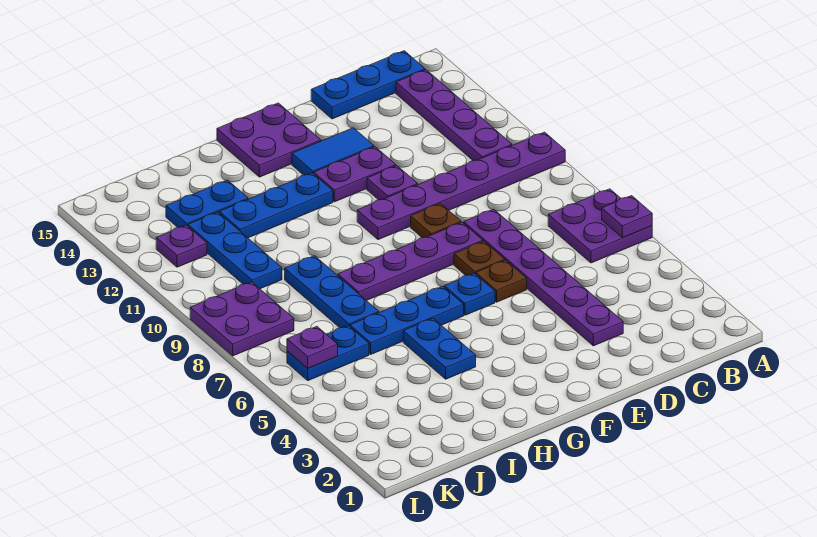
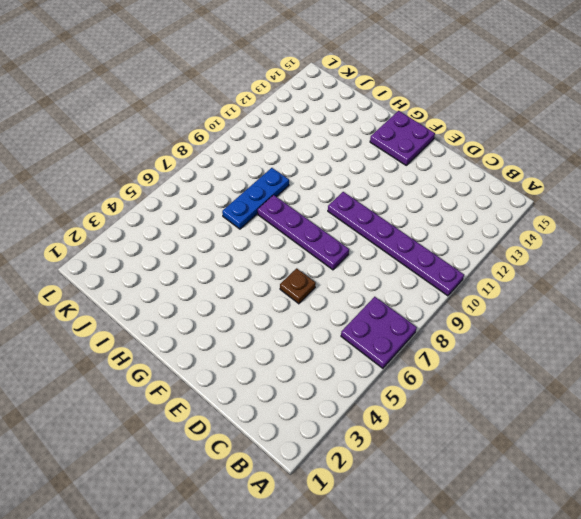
none -> purple plate B11:B14 level 1
none -> blue plate B15:D15 level 1
none -> purple plate D3:D8 level 1

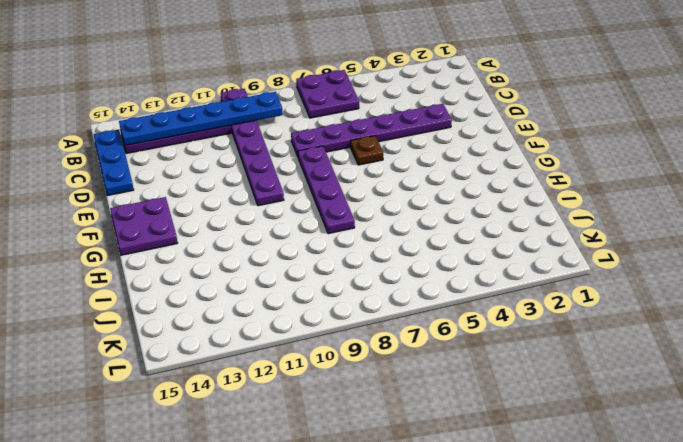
blue plate B9:B14 level 2 -> none
none -> brown plate E7 level 1
none -> brown plate E9 level 1
none -> purple plate E11 level 1

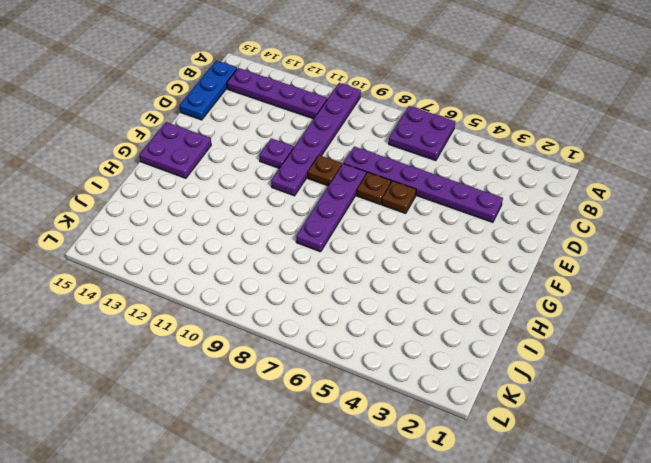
none -> purple plate E12:F12 level 1
none -> blue tile E13:F13 level 1
none -> blue plate F6 level 1

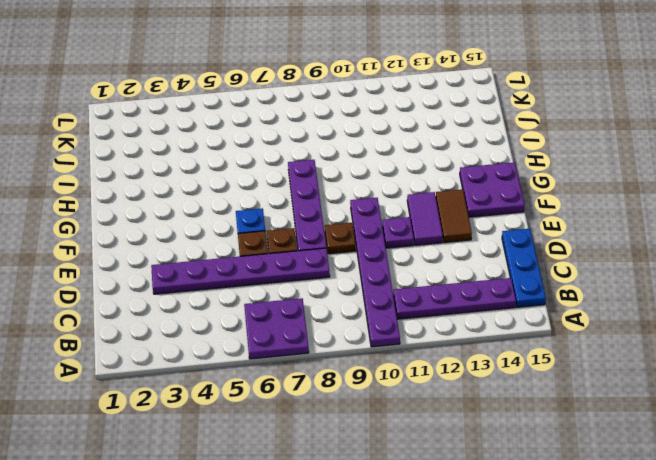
purple tile E12:F12 level 1 -> purple plate E12:F12 level 1
brown tile E13:F13 level 1 -> blue tile E13:F13 level 1
none -> blue plate G6:I6 level 1
none -> blue plate G12:I12 level 1
none -> blue plate H4:H5 level 1

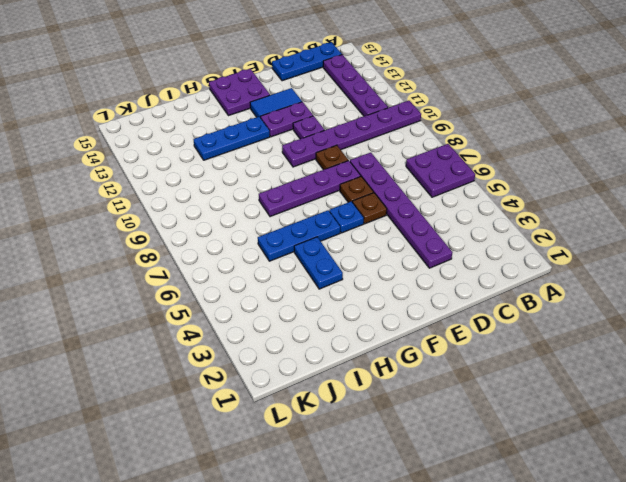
none -> blue plate I7:I9 level 1
none -> blue plate I13:J13 level 1
none -> blue plate J6:K6 level 1

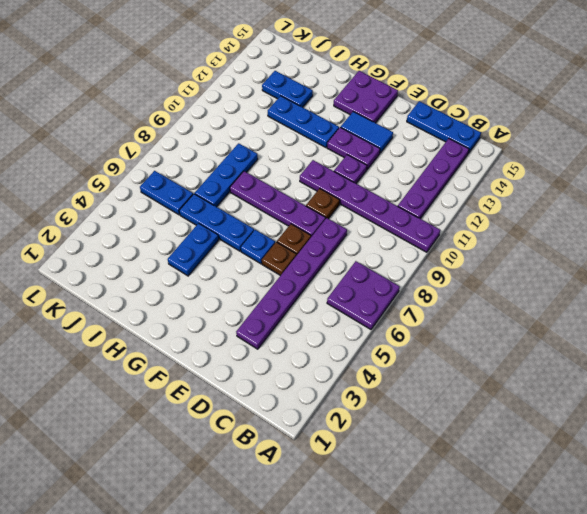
none -> blue plate J10:J12 level 1
none -> purple plate K8:L9 level 1
none -> purple plate K12 level 1

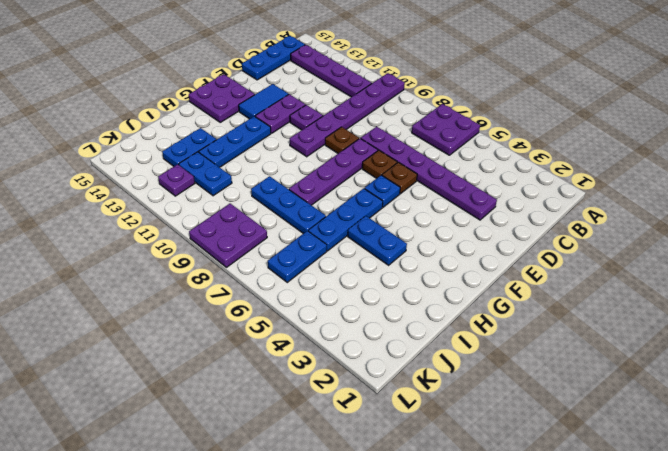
blue plate J11:J12 level 1 -> blue plate J10:J12 level 1
none -> purple plate A6 level 2
none -> purple plate K6 level 2

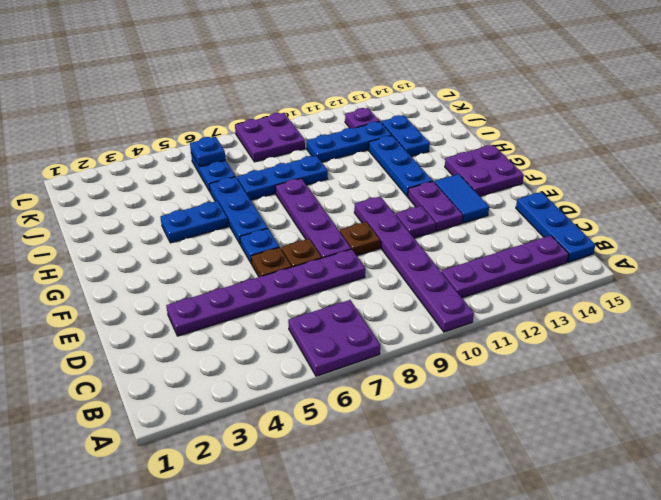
blue plate K6 level 2 -> purple plate K6 level 2
none -> purple plate A6 level 2

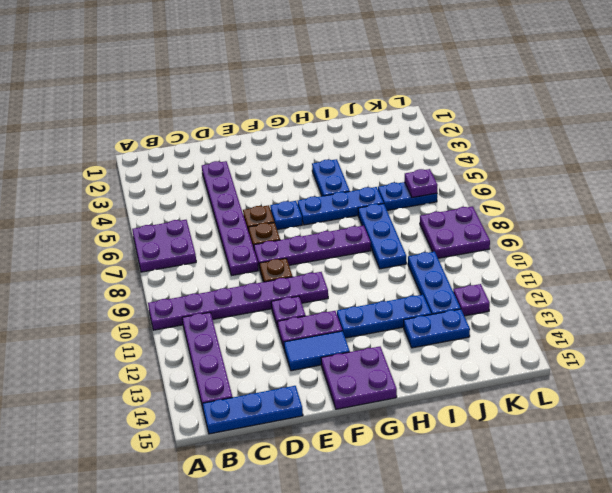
none -> purple plate A6 level 2

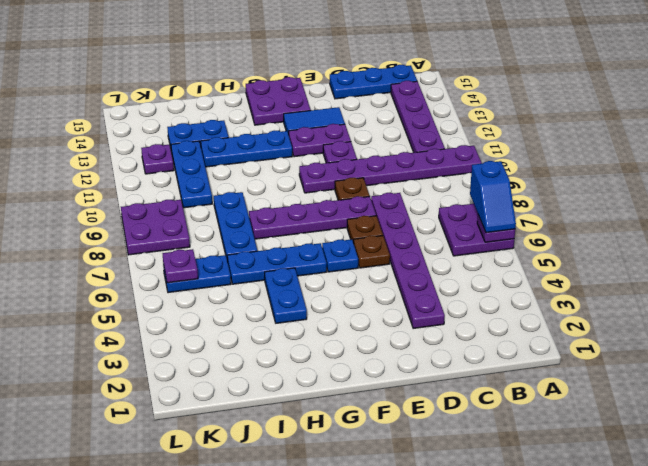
blue slope A6:A7 level 3 top 7 -> none

